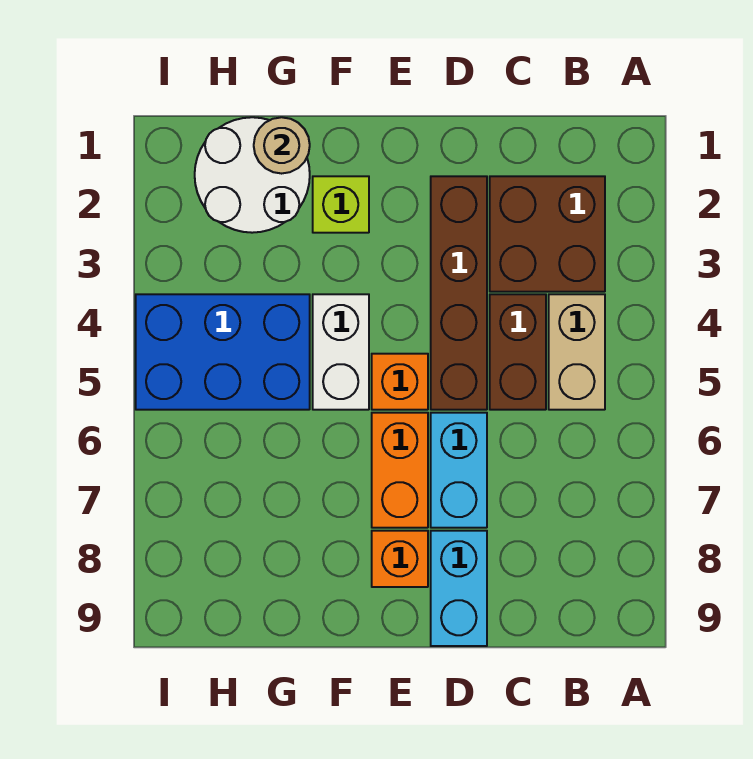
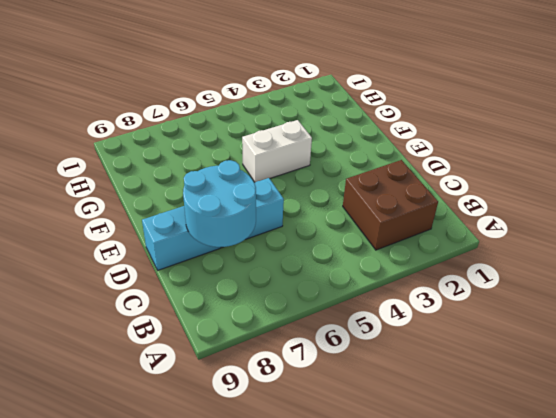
cyan round brick C7:D8 level 2 -> none
none -> tan brick B4:B5 level 1
none -> brown brick C4:C5 level 1
none -> brown brick D2:D5 level 1

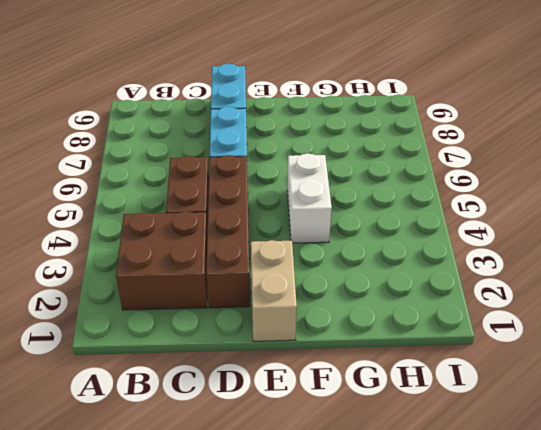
tan brick E1:E2 level 1 -> tan brick B4:B5 level 1
none -> orange brick E5 level 1
none -> orange brick E6:E7 level 1
none -> orange brick E8 level 1

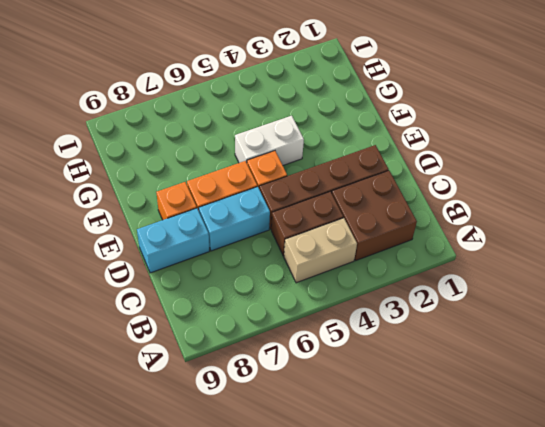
none -> lime brick F2 level 1
none -> white round brick G1:H2 level 1
none -> blue brick G4:I5 level 1

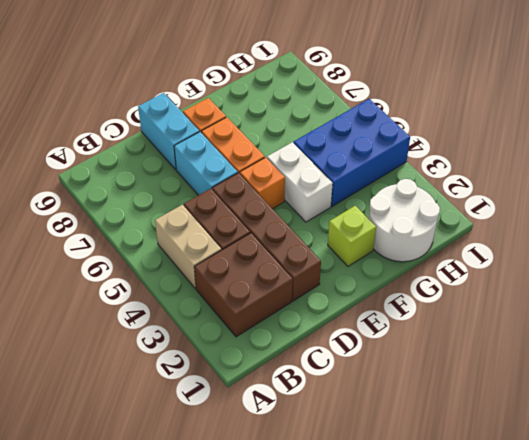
none -> tan round brick G1 level 2

